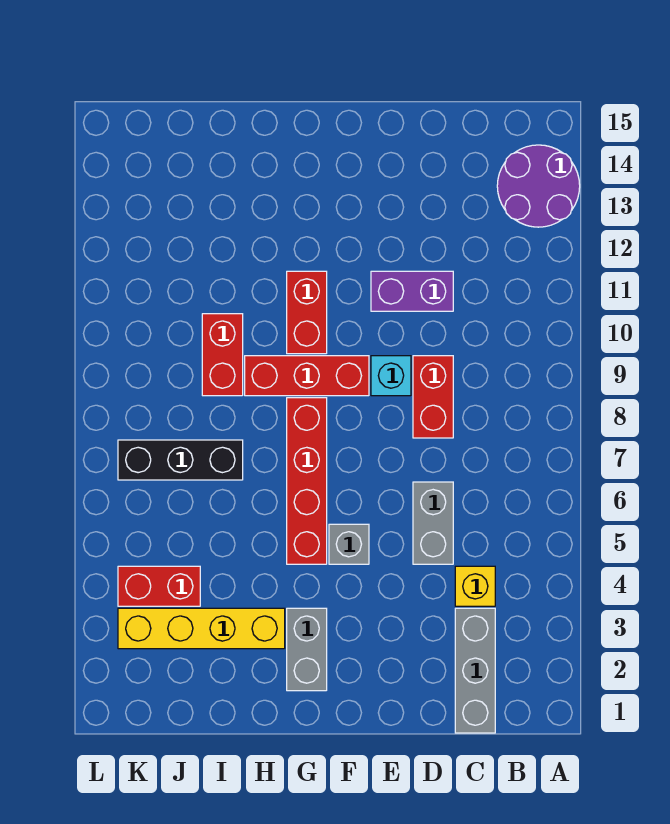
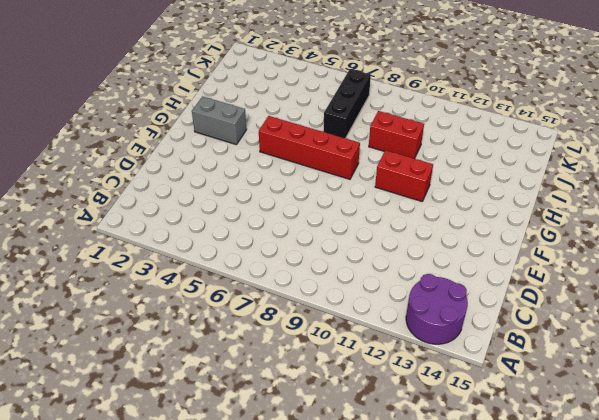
none -> grey brick C1:C3 level 1
none -> yellow brick C4 level 1
none -> grey brick D5:D6 level 1

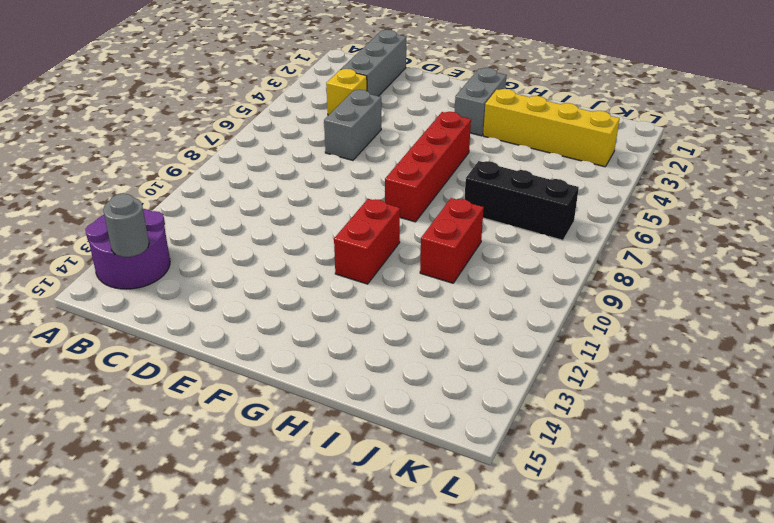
grey round brick B14 level 2 -> none
none -> red brick D8:D9 level 1
none -> purple brick D11:E11 level 1
none -> cyan brick E9 level 1

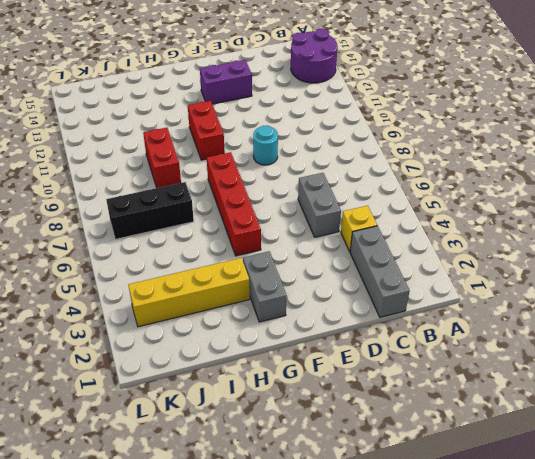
cyan round brick E9 level 1 -> cyan brick E9 level 1
purple brick E13:F13 level 1 -> purple brick D11:E11 level 1
none -> red brick D8:D9 level 1
none -> grey brick F5 level 1
none -> red brick F9:H9 level 1

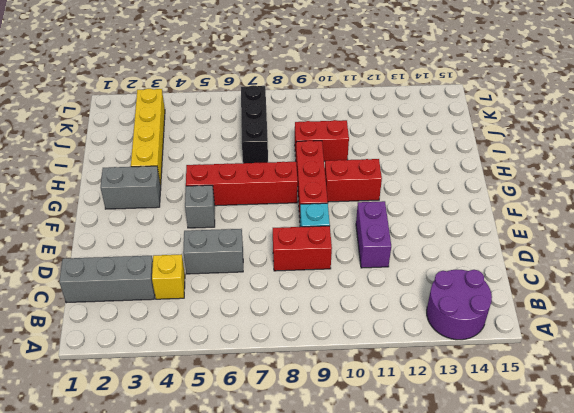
none -> red brick J4:K4 level 1

